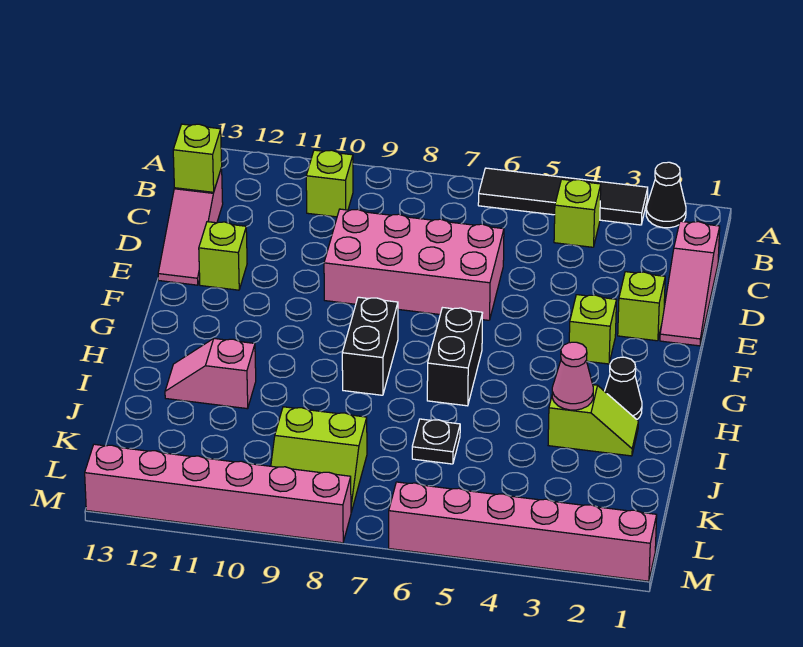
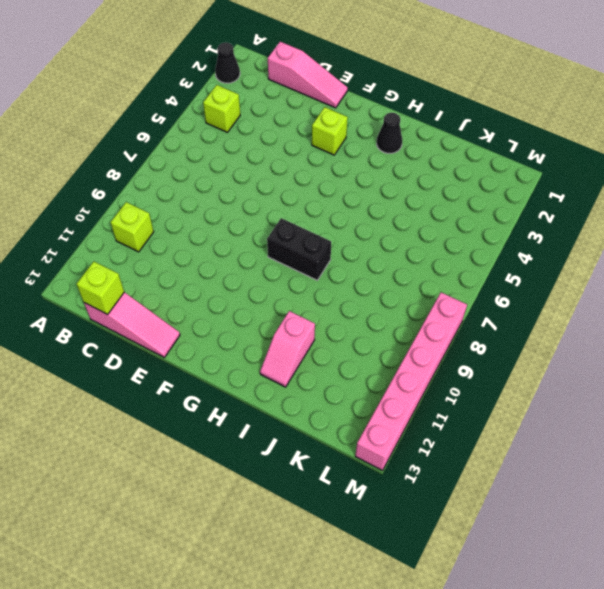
none -> black tile A3:A6 level 1
none -> pink brick D6:E9 level 1
none -> lime brick E2 level 1

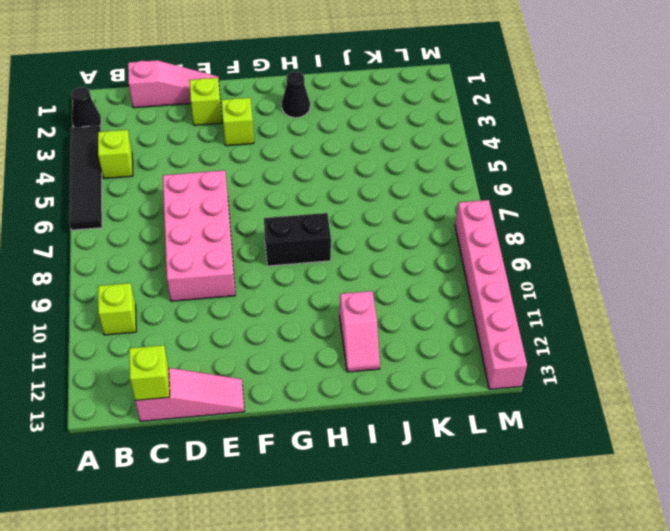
none -> lime brick E12 level 1
none -> black brick G6:H6 level 1
none -> lime slope I2:I3 level 1 top 3

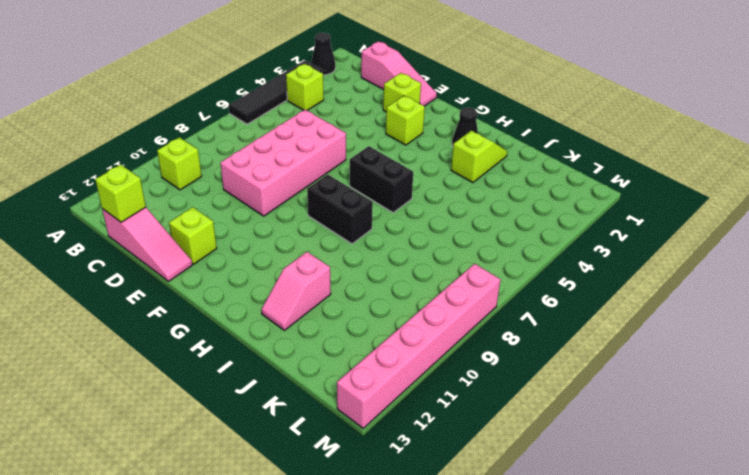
none -> black plate J6 level 1
none -> lime slope K8:L9 level 1 top K
none -> pink brick M1:M6 level 1

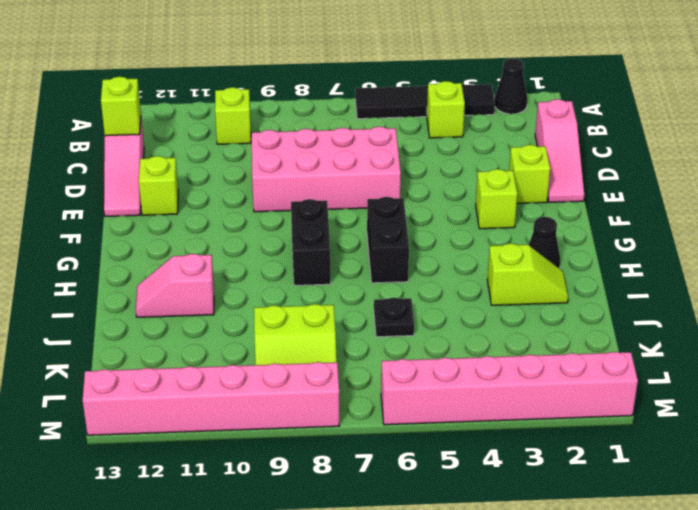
none -> pink cone I3 level 2

